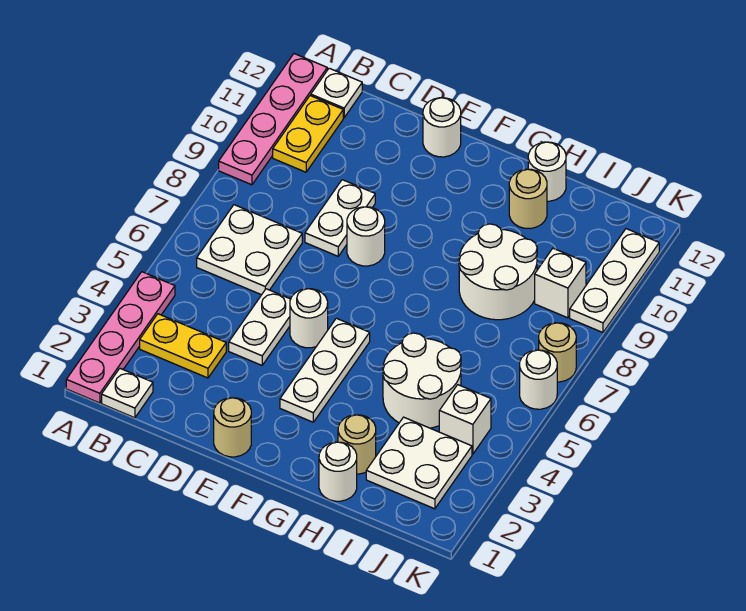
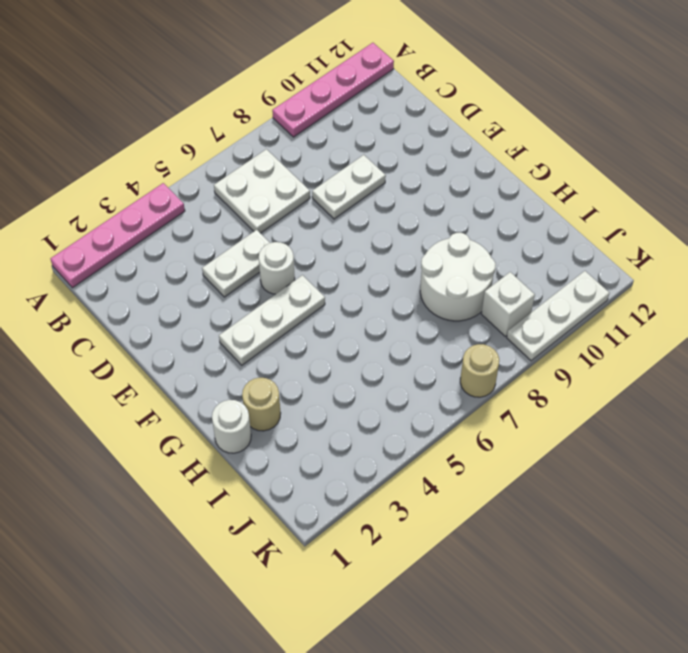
none -> white plate B1 level 1
none -> yellow plate B3:C3 level 1
none -> yellow plate B10:B11 level 1

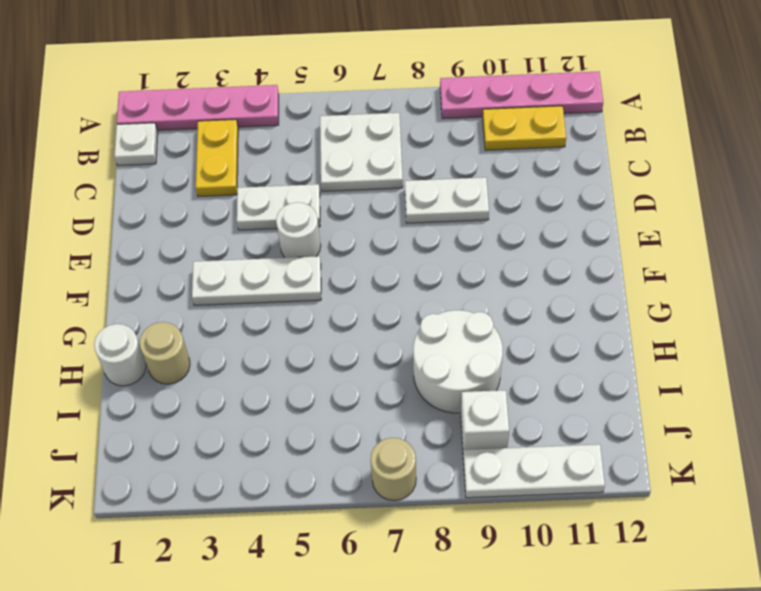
none -> white plate B12 level 1
none -> tan round brick E1 level 1
none -> white round brick E8 level 1

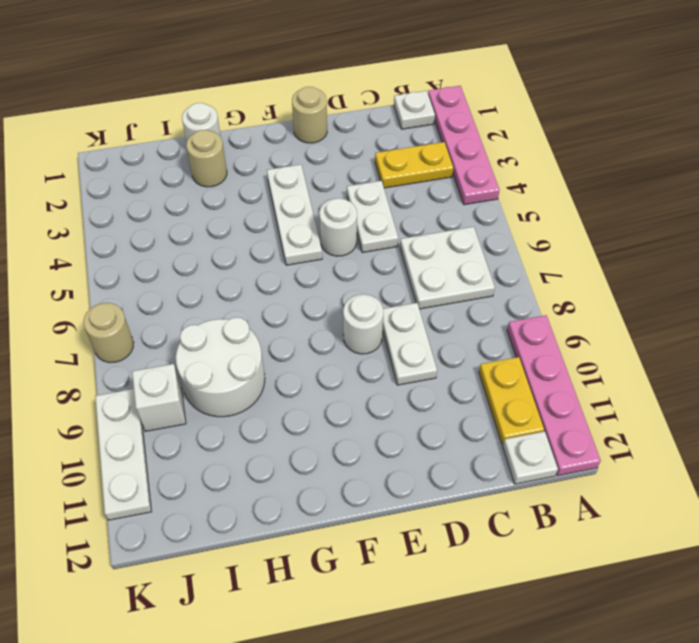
none -> white round brick E12 level 1
none -> white round brick H4:I5 level 1
none -> tan round brick H11 level 1

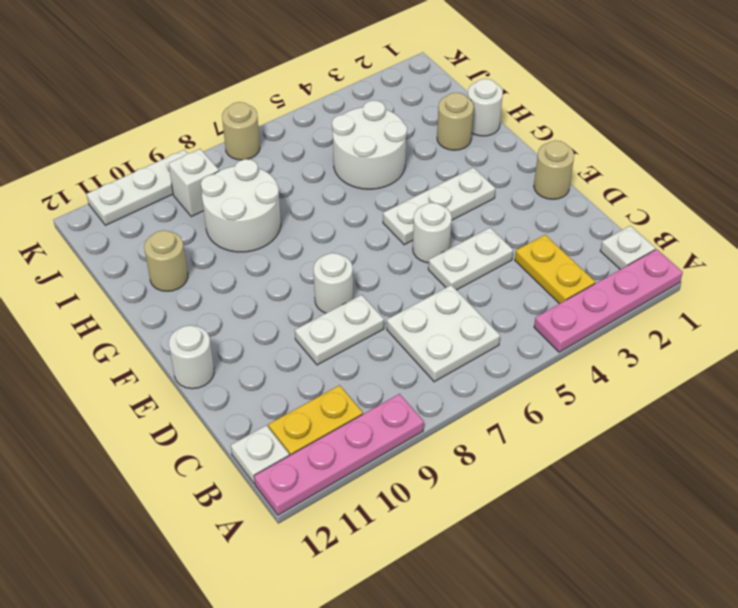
none -> white round brick H12 level 1
none -> white plate I2:J3 level 1
none -> white brick J4 level 1

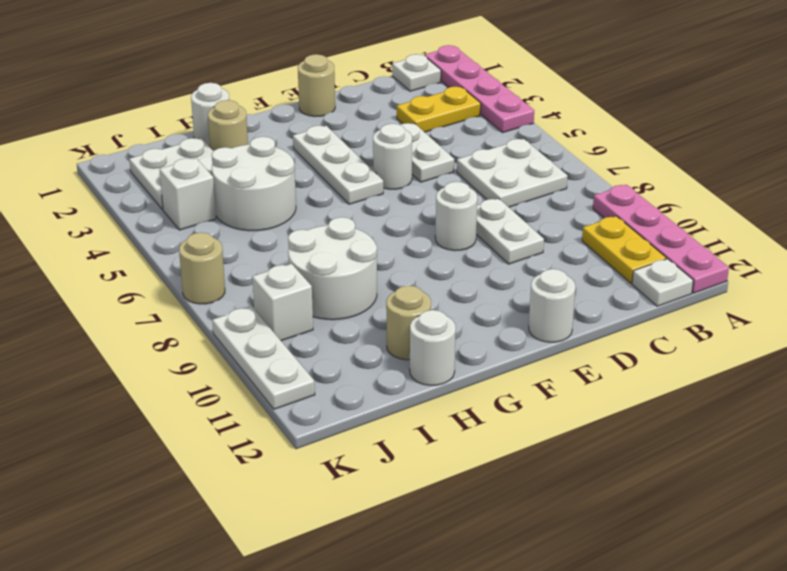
none -> white round brick K6 level 1

